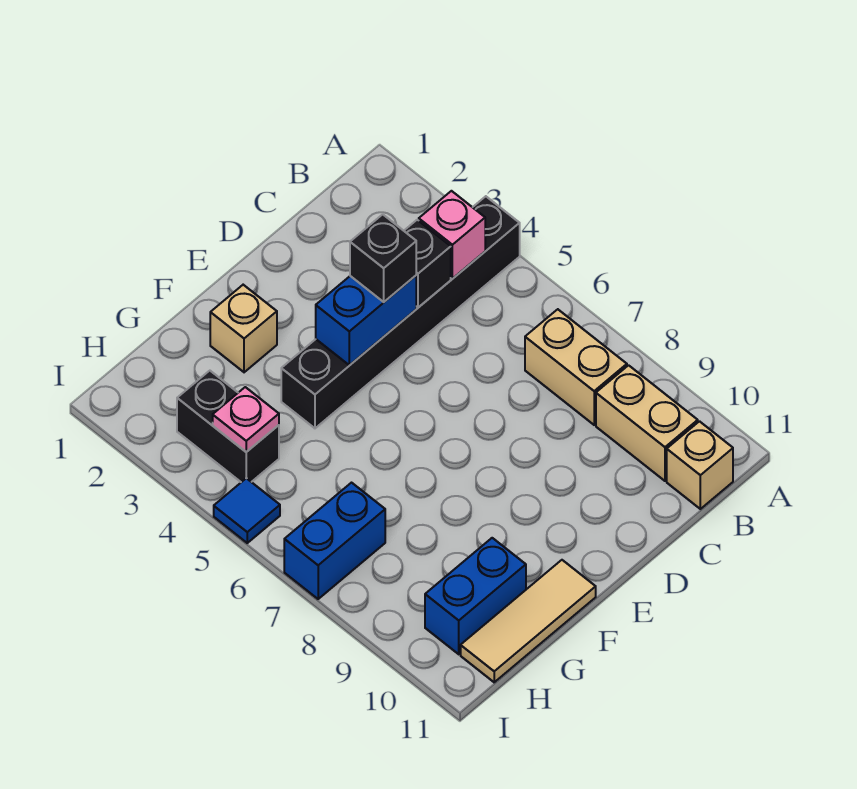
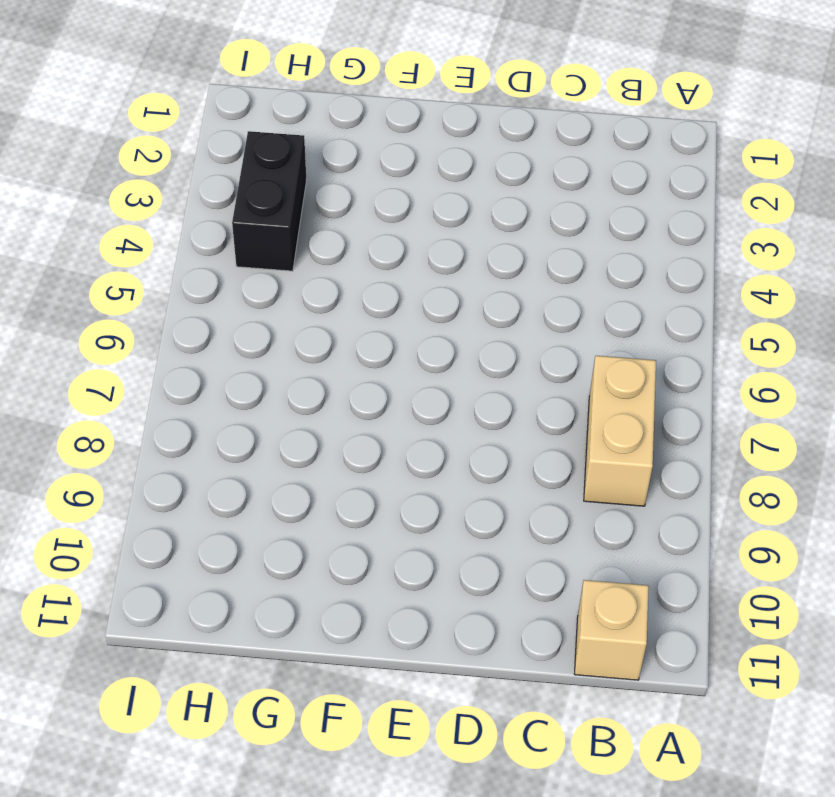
none -> black brick A4:F4 level 1
none -> tan brick B9:B10 level 1
none -> tan brick F2 level 1

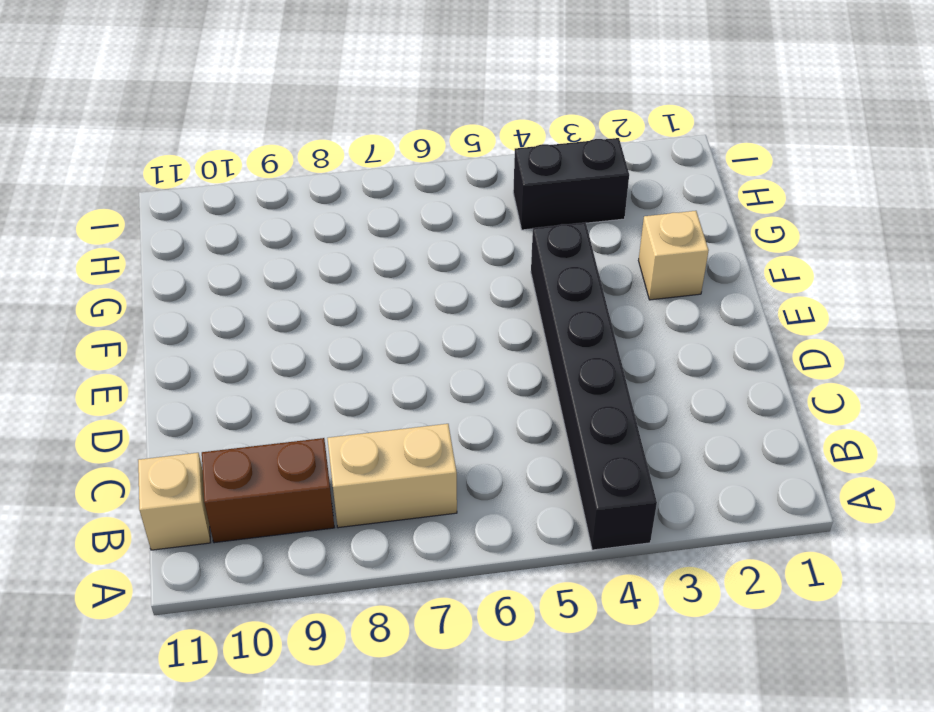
brown brick B9:B10 level 1 -> tan brick B9:B10 level 1
none -> tan tile F11:H11 level 1
none -> blue brick G10:H10 level 1
none -> blue brick H7:I7 level 1

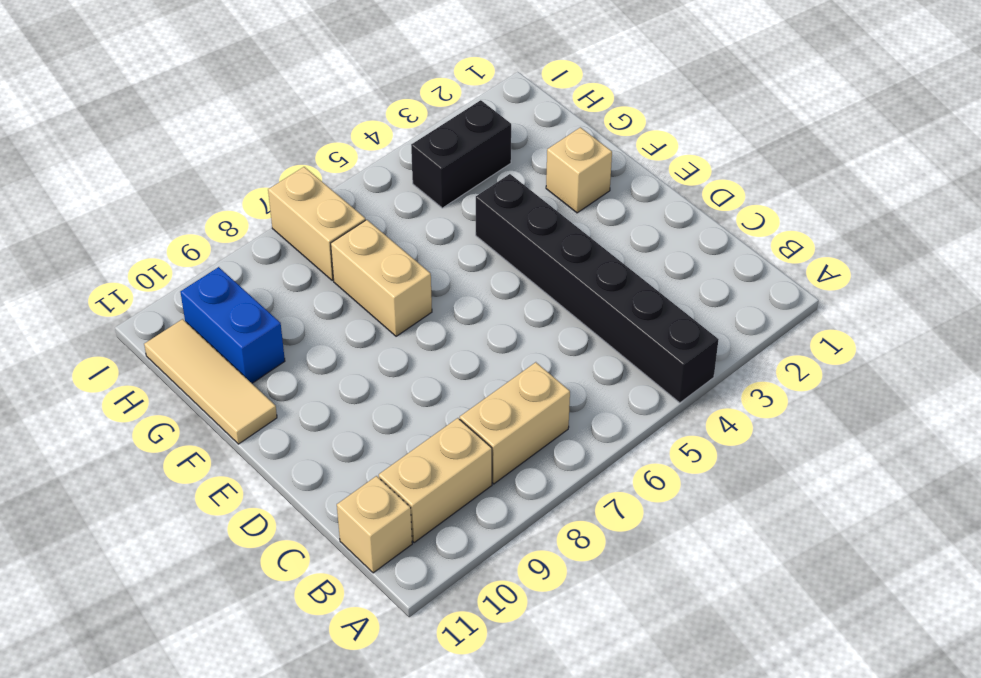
tan brick F7:G7 level 1 -> none
tan brick H7:I7 level 1 -> blue brick H7:I7 level 1
none -> blue tile I5 level 1
none -> pink brick B4 level 2
none -> black brick C4 level 2

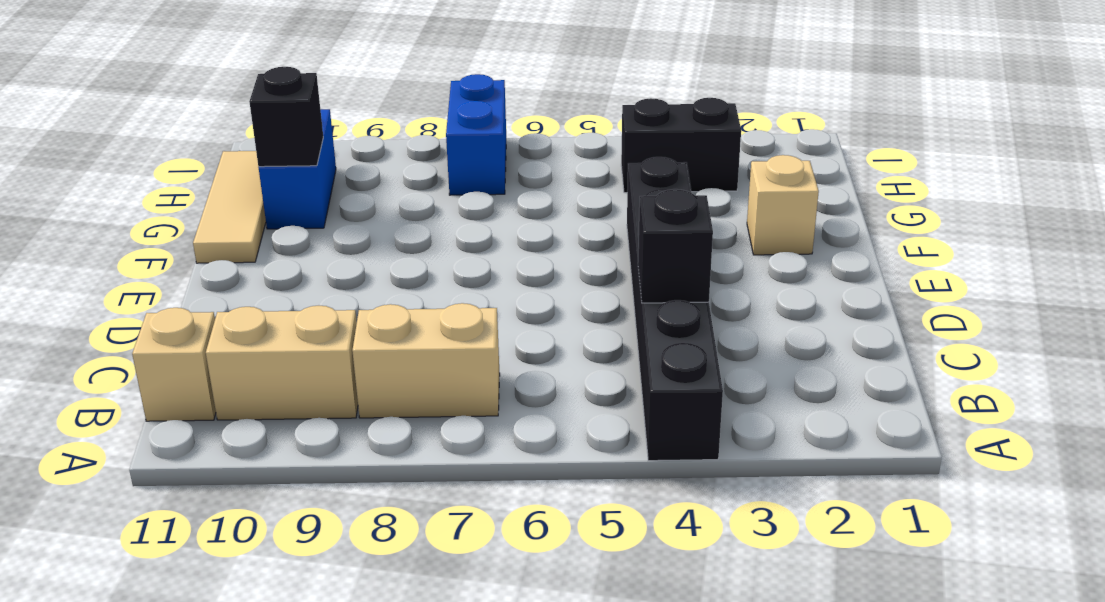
black brick G10 level 2 -> black brick D4 level 3
none -> blue tile I5 level 1
none -> pink brick B4 level 2
none -> blue brick D4:E4 level 2

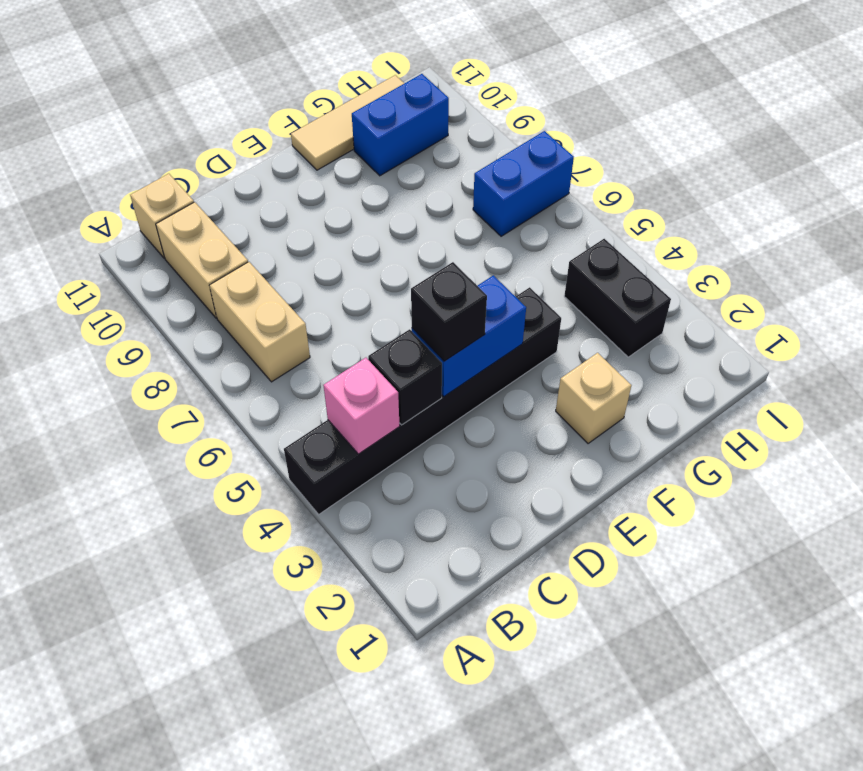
none -> blue tile I5 level 1
none -> pink plate H4 level 2

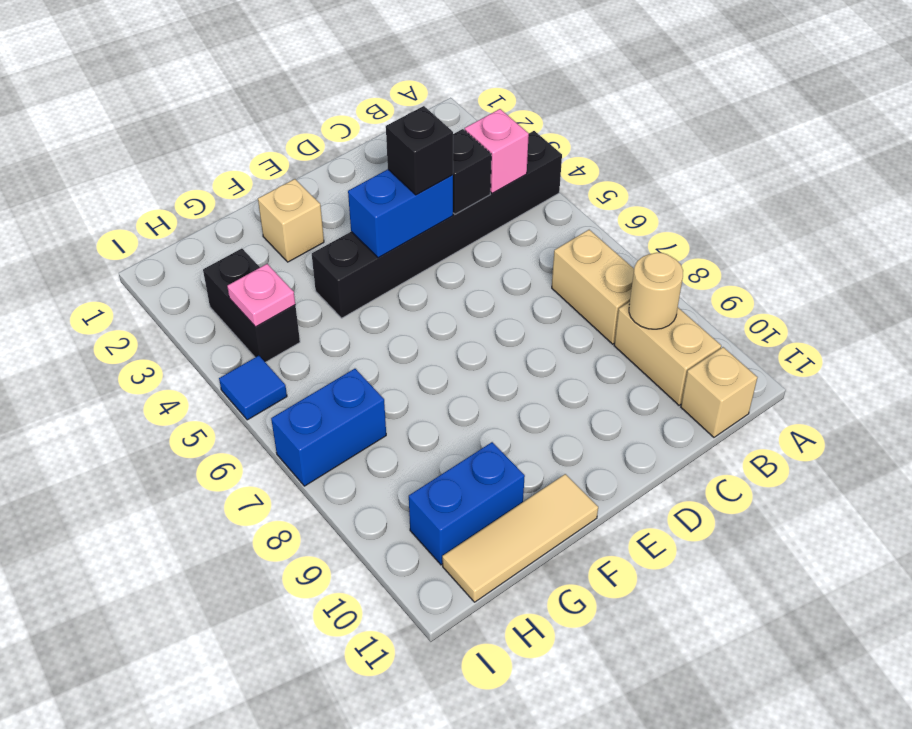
tan round brick B9 level 2 -> none

